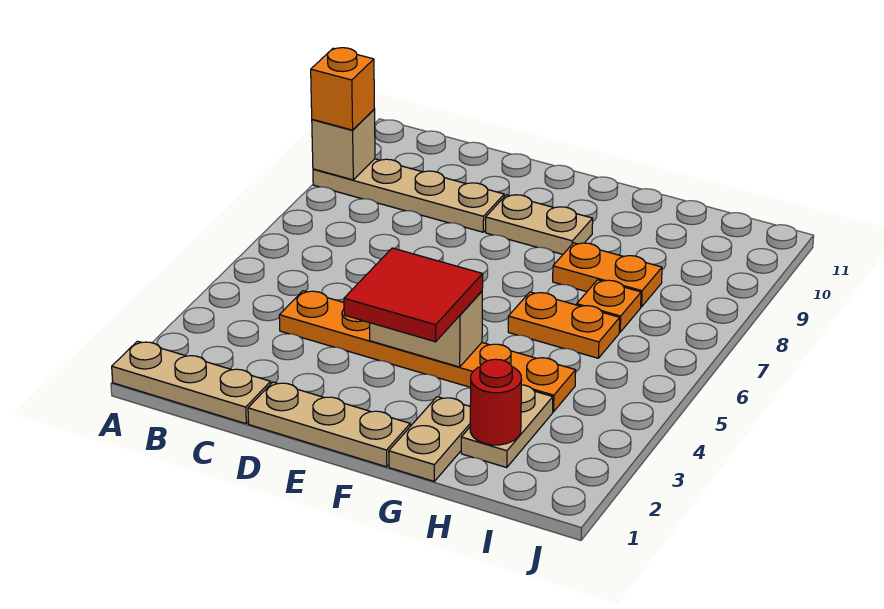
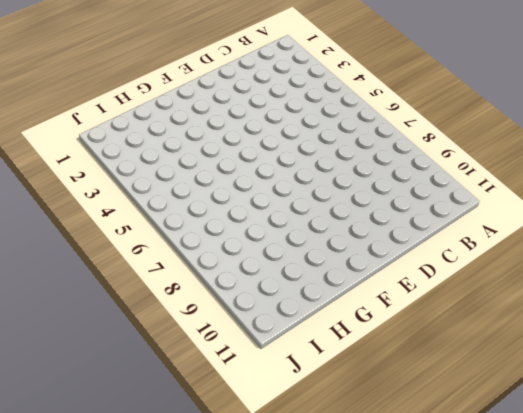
none -> tan plate A1:C1 level 1
none -> tan plate A9:D9 level 1
none -> orange plate C4:H4 level 1

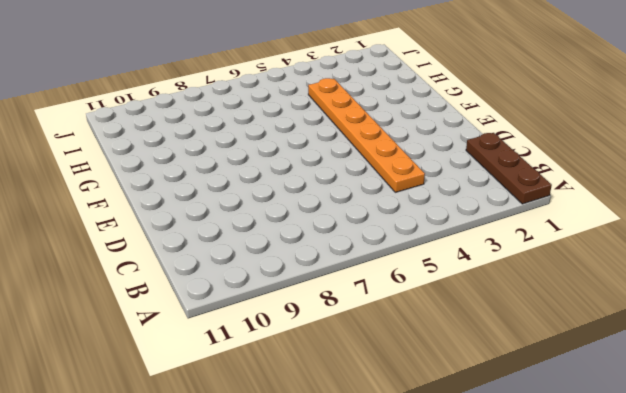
brown plate A1:C1 level 1 -> tan plate A1:C1 level 1
none -> tan plate A9:D9 level 1
none -> tan plate D1:F1 level 1
none -> tan plate E9:F9 level 1

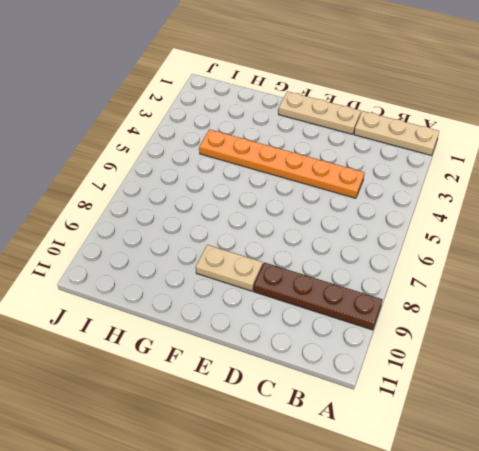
brown plate A9:D9 level 1 -> tan plate A9:D9 level 1
none -> tan plate G1:G2 level 1
none -> orange plate G6:H6 level 1
none -> orange plate G8:H8 level 1

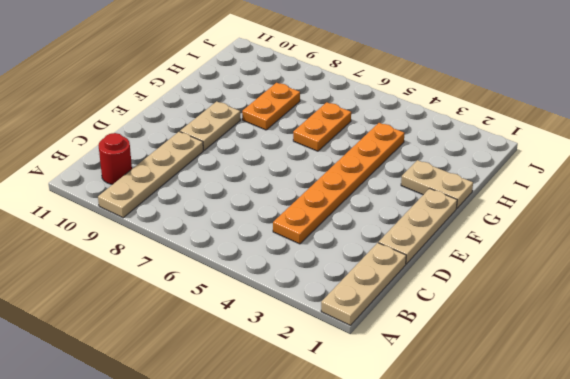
red round brick B10 level 1 -> red round brick H2 level 2
none -> tan plate H2:H3 level 1
none -> orange plate H7 level 1
none -> tan brick A9 level 2

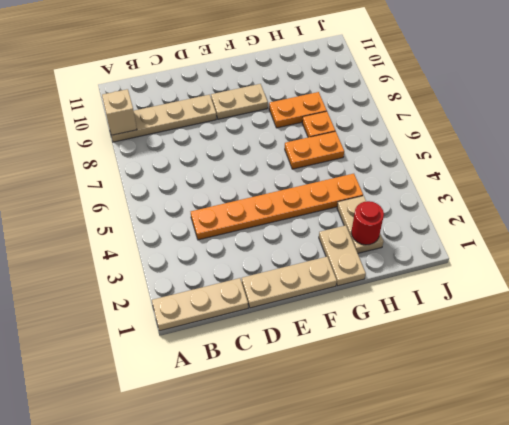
none -> tan brick E4:F4 level 2
none -> orange brick A9 level 3
none -> red tile E3:F4 level 3

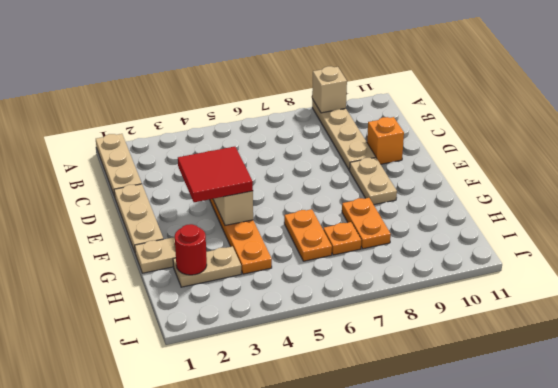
orange brick D10 level 1 -> orange brick A9 level 3

